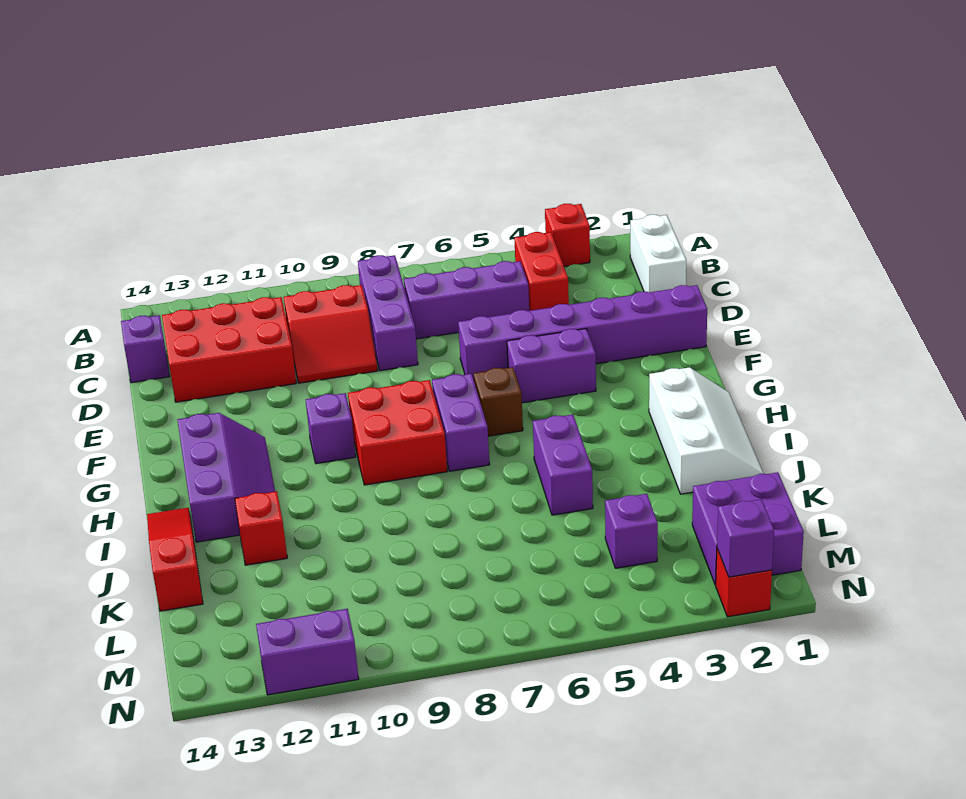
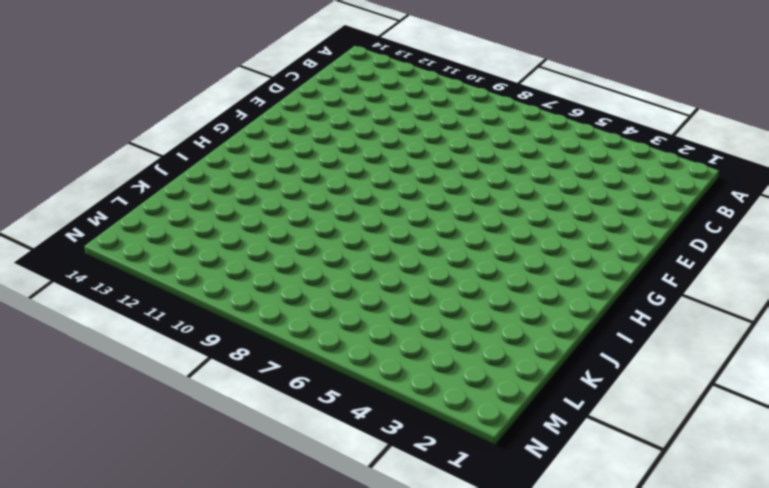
none -> red brick A3 level 1
none -> white brick B1:C1 level 1
none -> red brick B4:C4 level 1

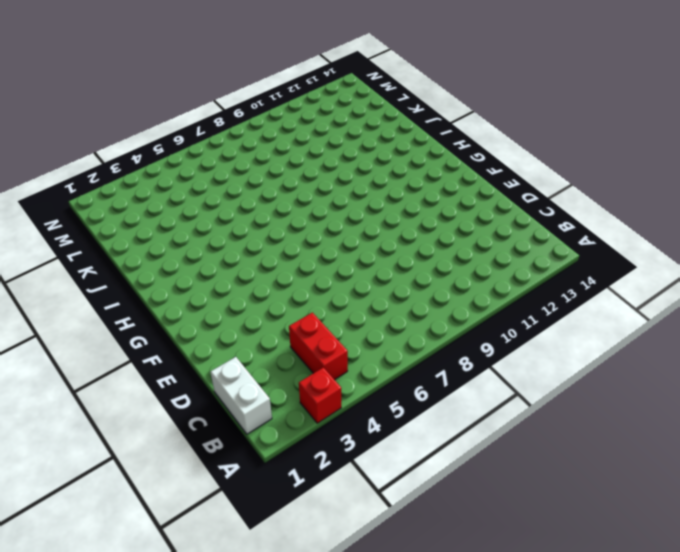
none -> purple brick B8:D8 level 1
none -> purple brick C5:C7 level 1
none -> red slope C9:D10 level 1 top C

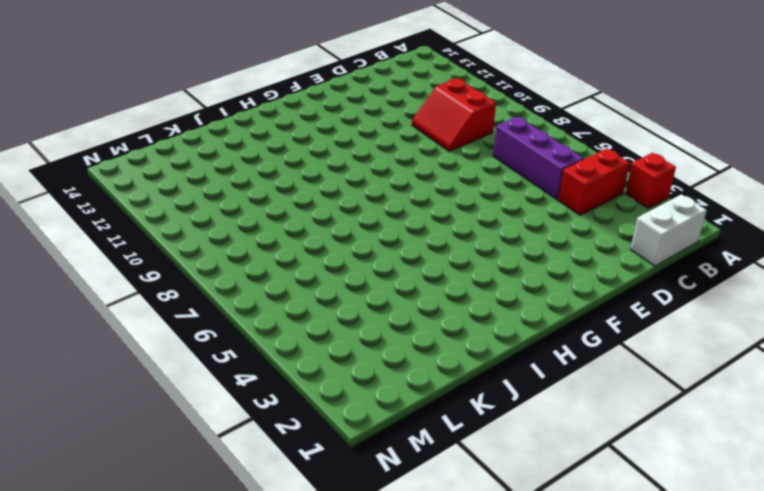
none -> purple brick B8:D8 level 1
none -> red brick C11:D13 level 1
none -> purple brick C14 level 1

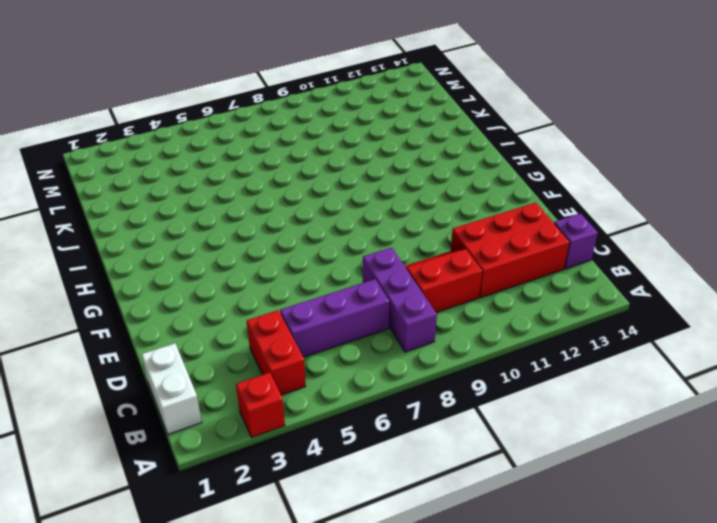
none -> purple brick E1:E6 level 1
none -> purple brick F4:F5 level 1
none -> brown brick G6 level 1

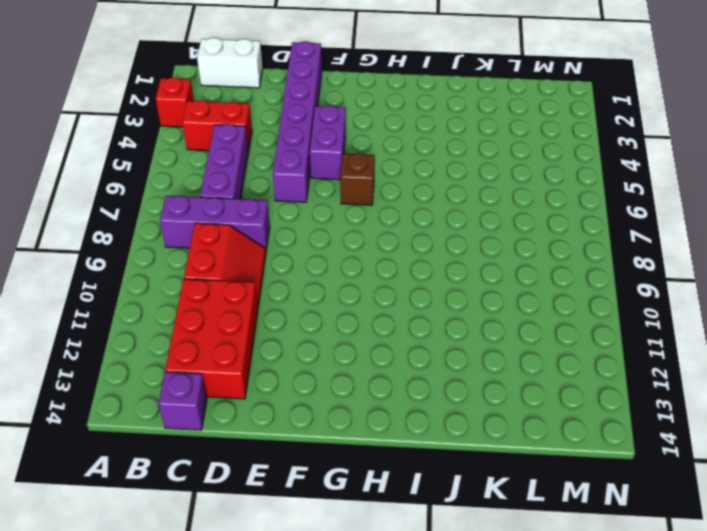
none -> purple brick G7:H7 level 1
none -> red brick G8:H9 level 1
none -> purple brick G10 level 1

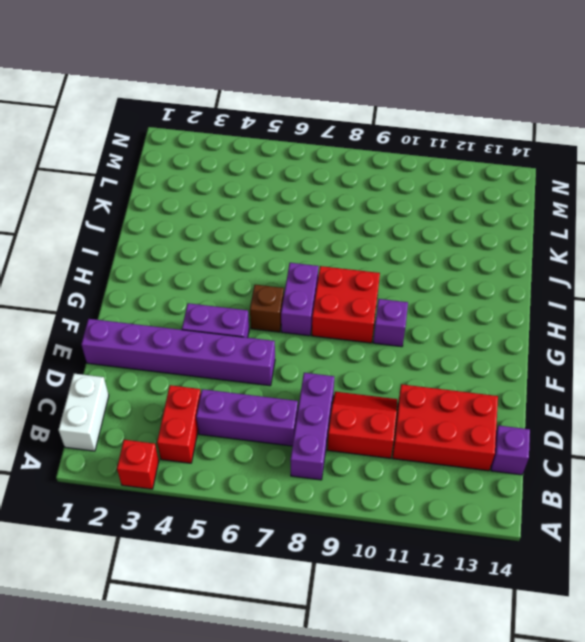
none -> purple slope G12:I13 level 1 top 13
none -> white slope H1:J2 level 1 top 2
none -> purple brick I5:J5 level 1

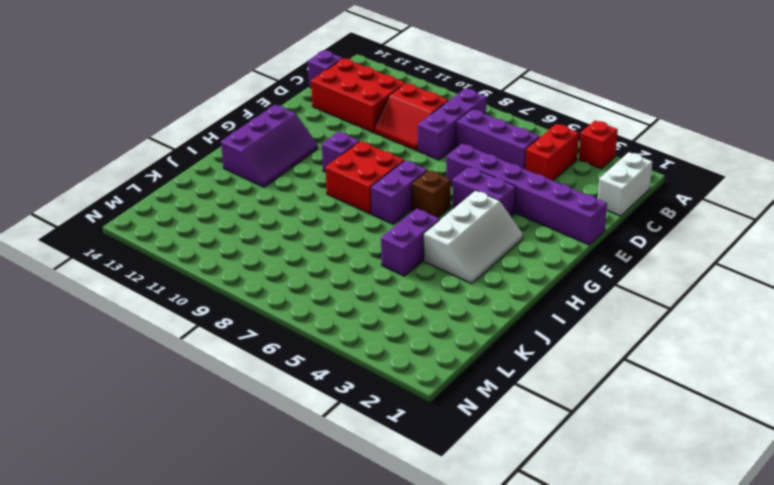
white slope G3:I4 level 1 top 4 -> white slope H1:J2 level 1 top 2
none -> red slope I14:K14 level 1 top K
none -> red brick J12 level 1
none -> purple brick L1:M2 level 1

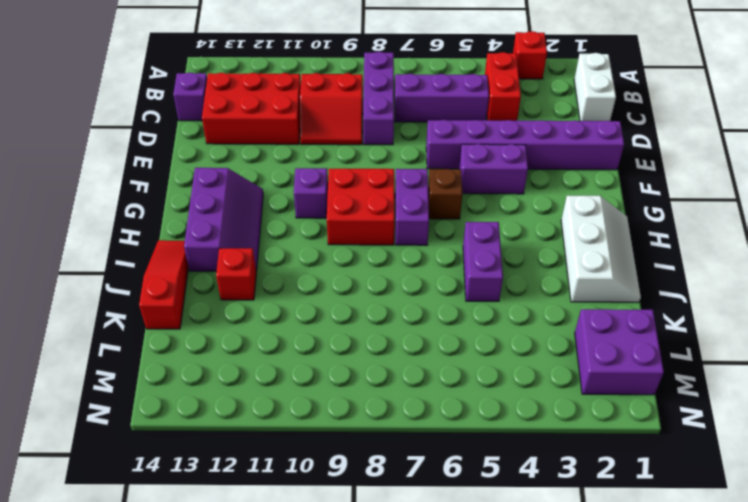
none -> purple brick L4 level 1
none -> red brick N2 level 1
none -> purple brick N11:N12 level 1

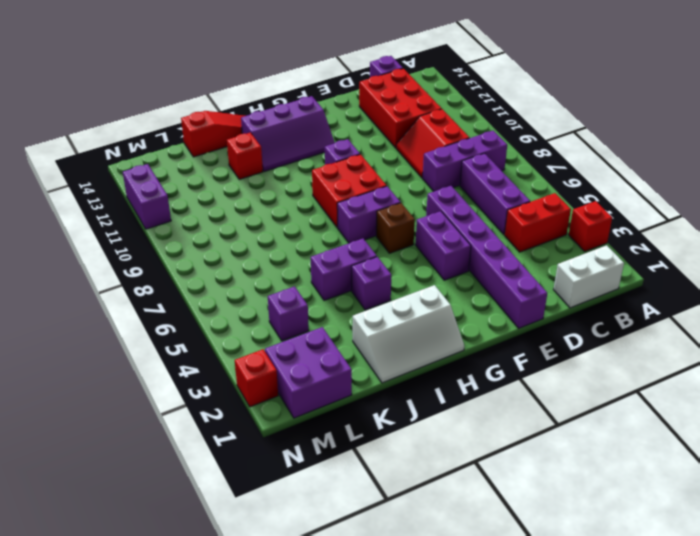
purple brick I4 level 1 -> purple brick N2 level 2

